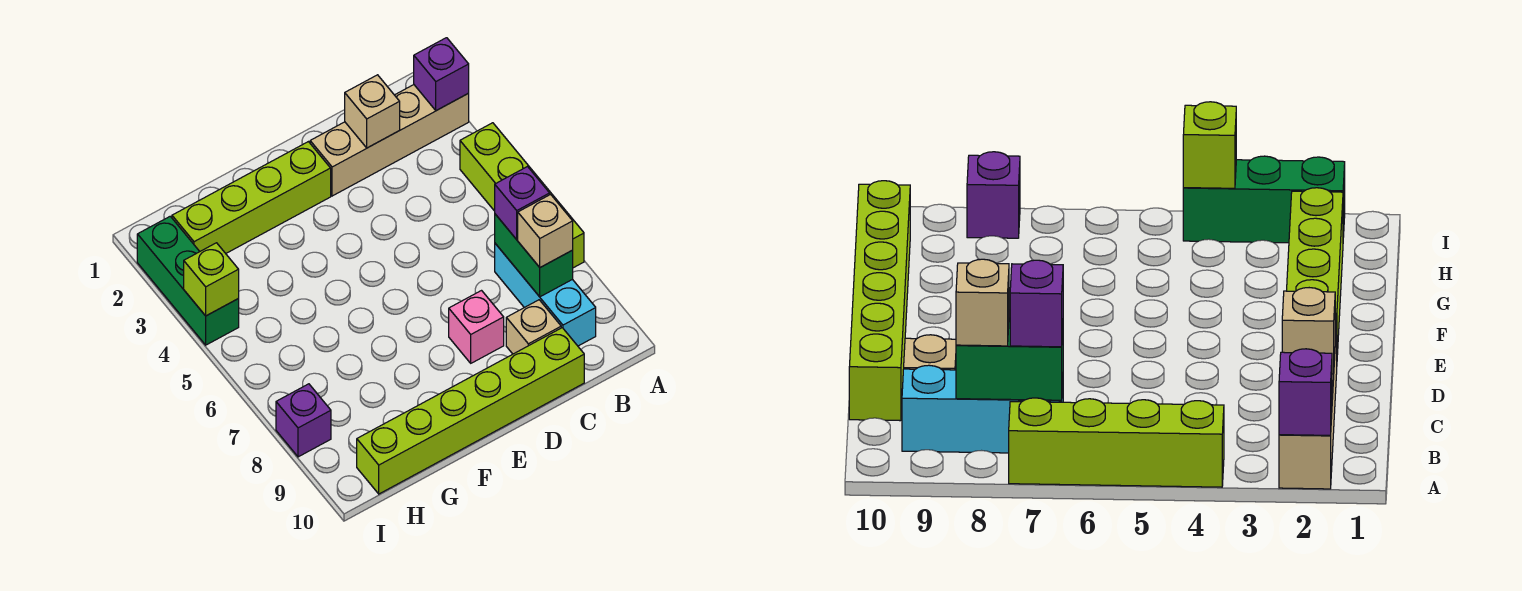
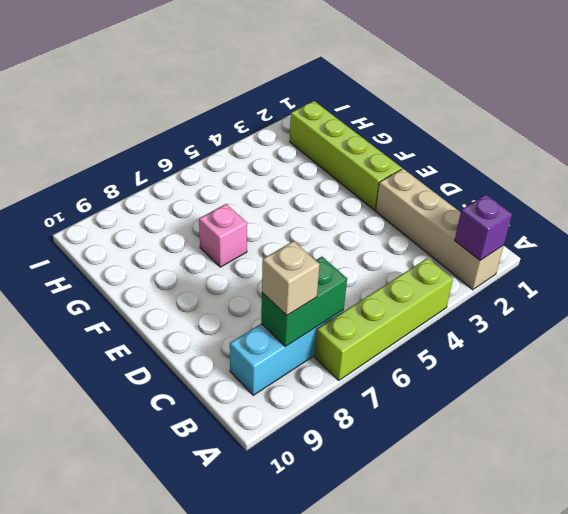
pink brick F7 level 1 -> pink brick D8 level 1
none -> tan brick C9 level 1
none -> lime brick C10:H10 level 1
none -> green brick I2:I4 level 1

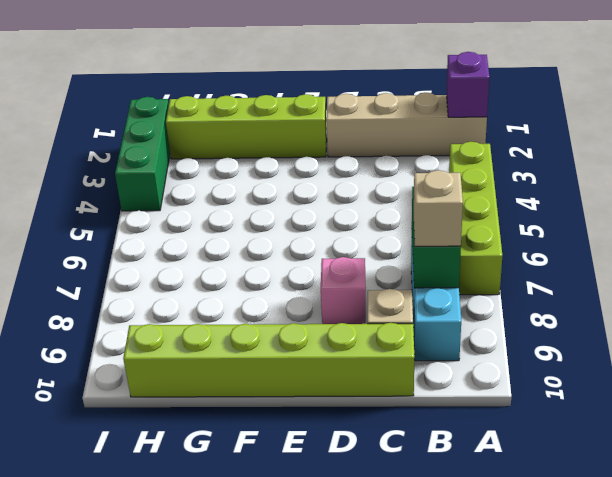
none -> purple brick I8 level 1
none -> tan brick C2 level 2
none -> lime brick I4 level 2

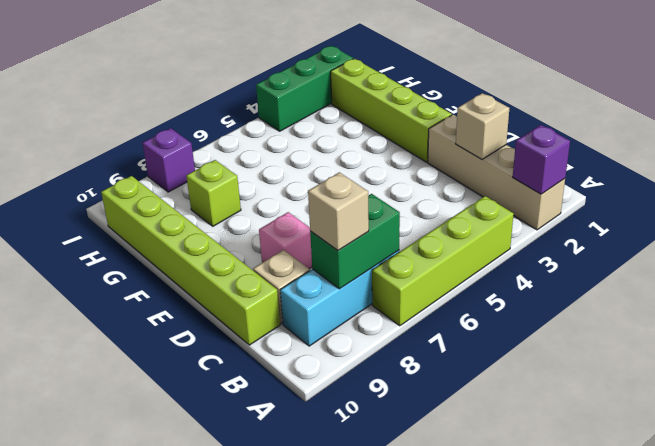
lime brick G8 level 1 -> lime brick I4 level 2
none -> purple brick B7 level 3

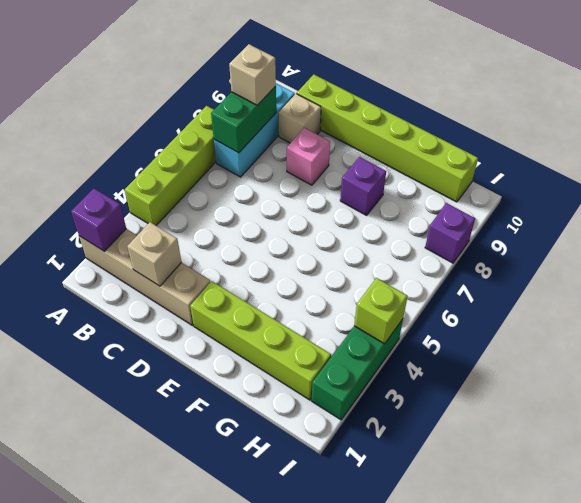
purple brick F8 level 1 -> purple brick B7 level 3

